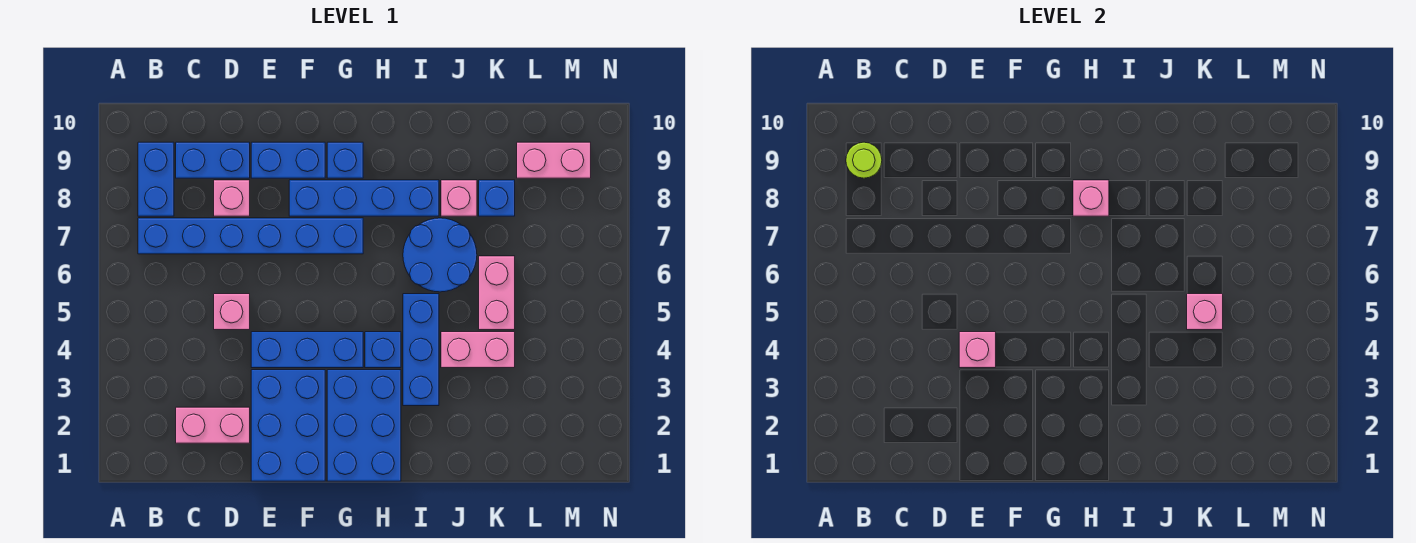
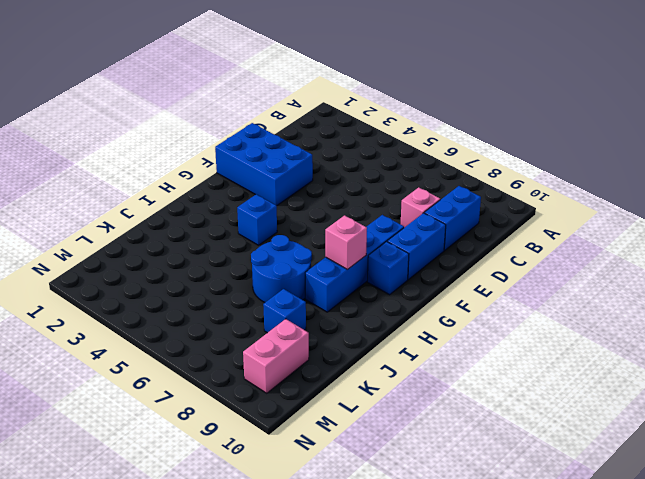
none -> blue brick B7:G7 level 1
none -> blue brick B8:B9 level 1
none -> pink brick C2:D2 level 1

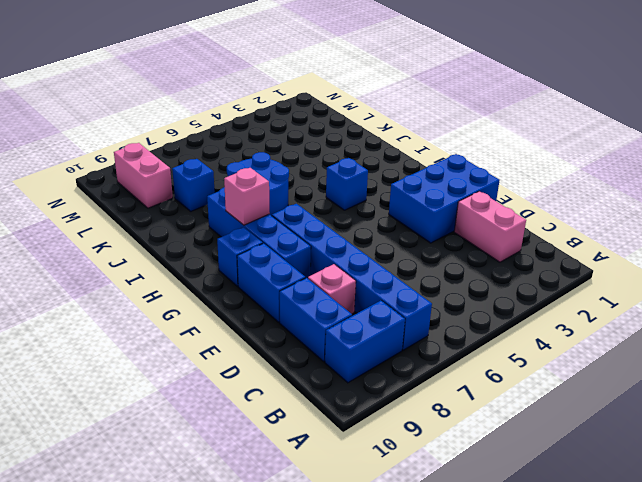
none -> pink brick D5 level 1
none -> blue brick E4:G4 level 1
none -> blue brick G1:H3 level 1

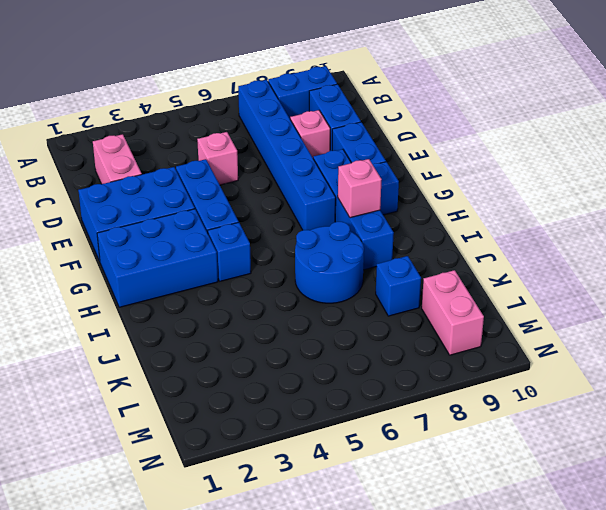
none -> blue brick I3:I5 level 1
none -> pink brick J4:K4 level 1
none -> pink brick J8 level 1

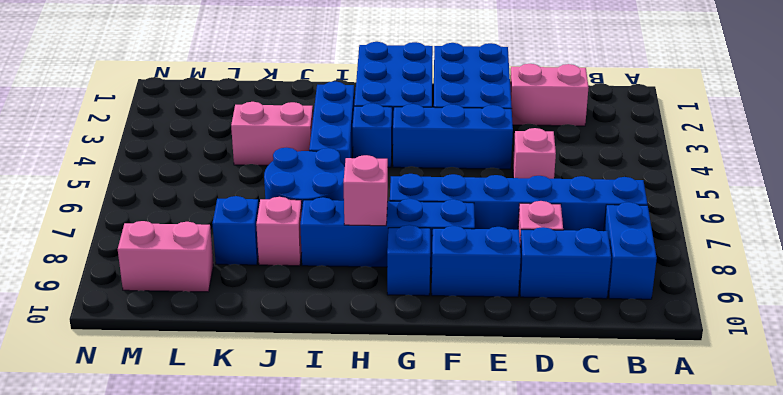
none -> pink brick K5:K6 level 1
none -> lime round brick B9 level 2
none -> pink brick E4 level 2

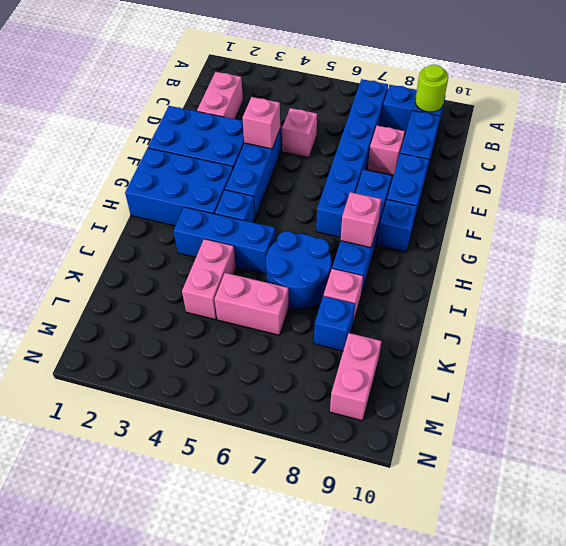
none -> pink brick K5 level 2

